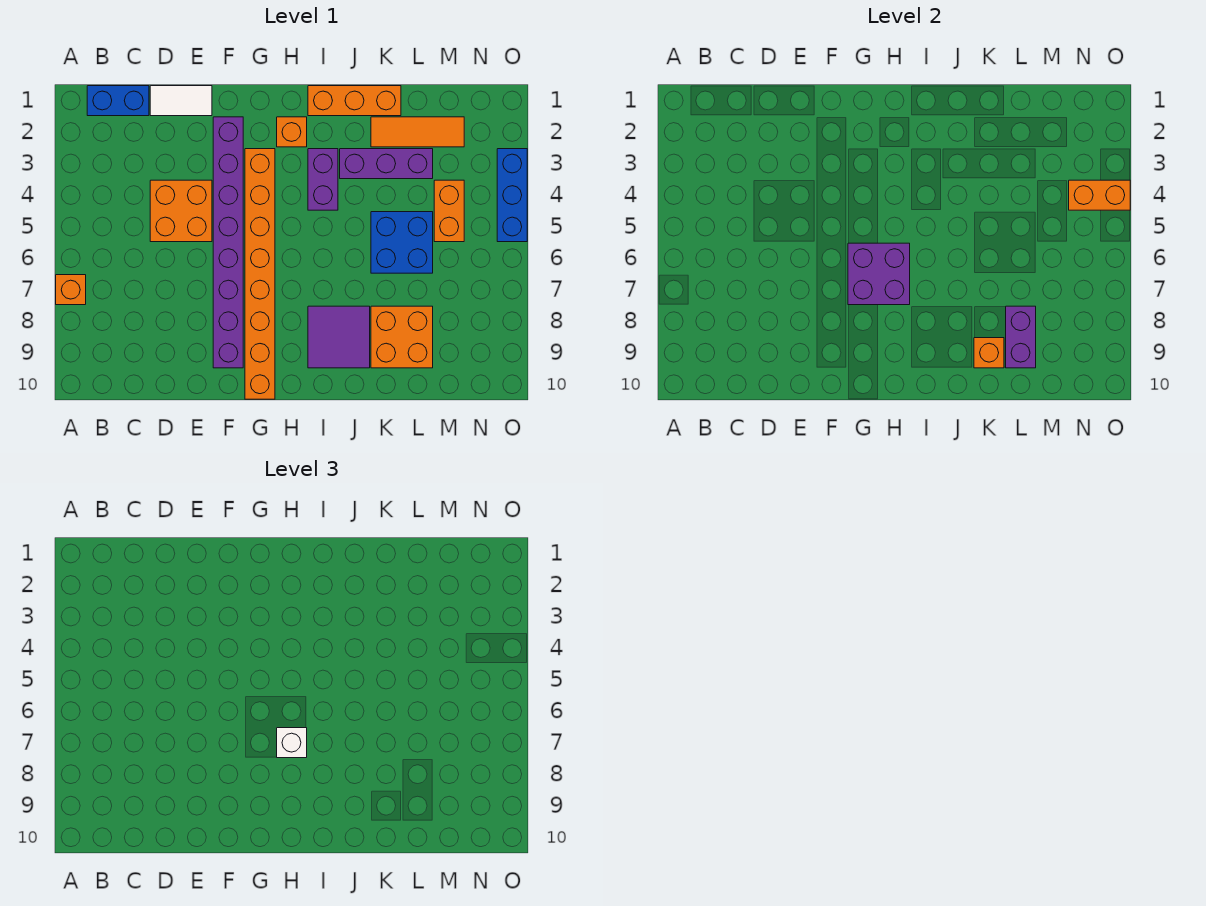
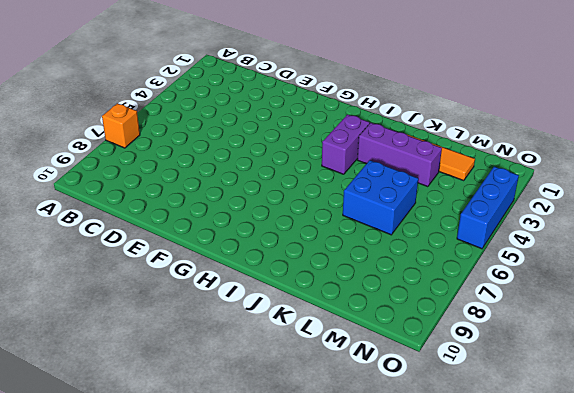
none -> blue brick B1:C1 level 1
none -> white tile D1:E1 level 1
none -> orange brick D4:E5 level 1

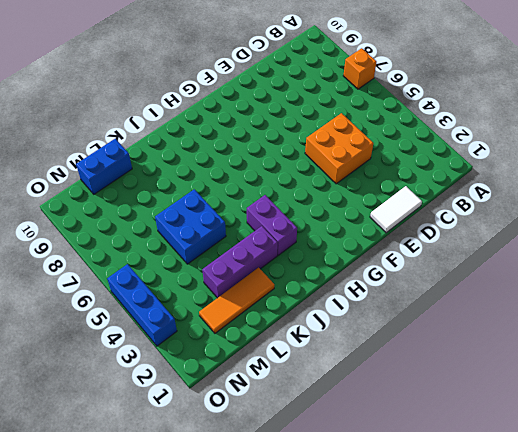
blue brick L10:M10 level 1 -> blue brick B1:C1 level 1
none -> purple brick F2:F9 level 1
none -> orange brick G3:G10 level 1
none -> orange brick H2 level 1

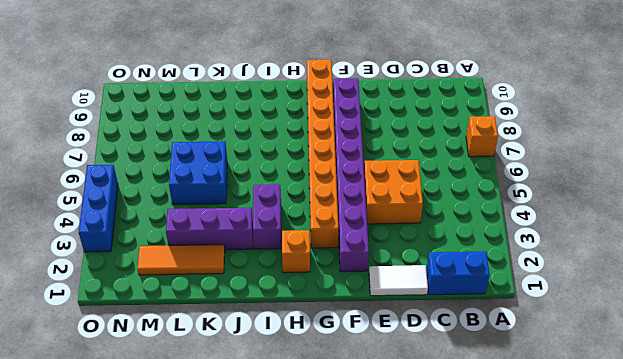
none -> orange brick I1:K1 level 1
none -> purple tile I8:J9 level 1
none -> orange brick K8:L9 level 1

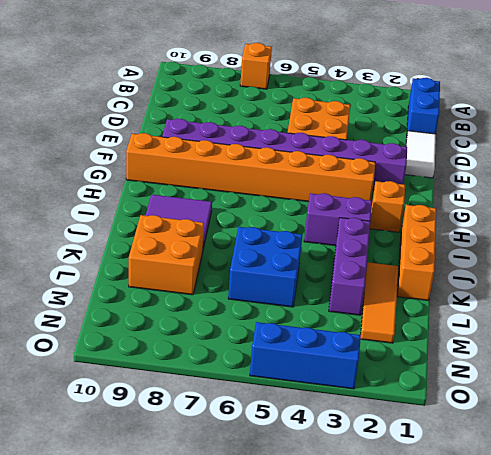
none -> orange brick M4:M5 level 1
none -> purple brick G6:H7 level 2
none -> orange brick K9 level 2

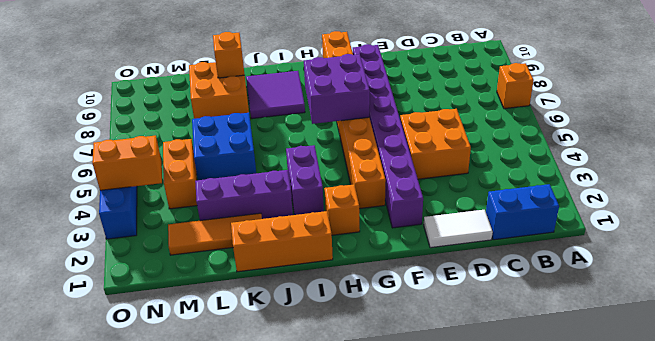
none -> purple brick L8:L9 level 2
none -> white brick H7 level 3

